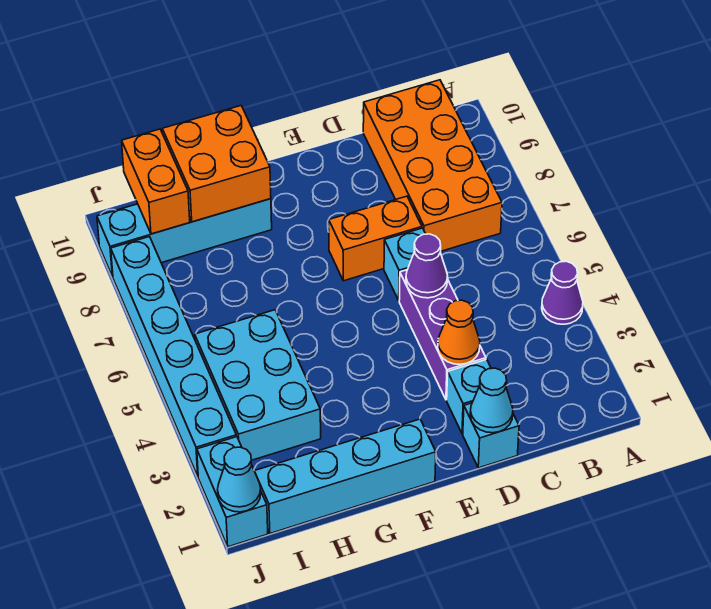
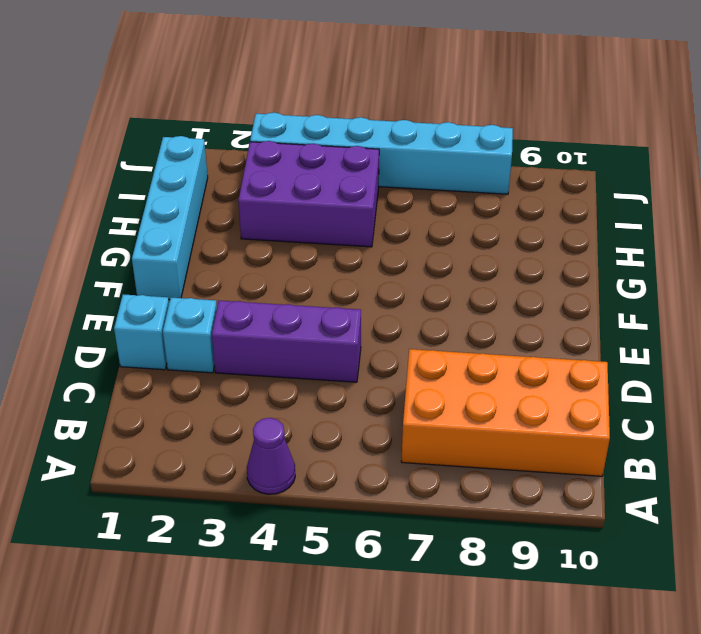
purple brick H3:I5 level 1 -> cyan brick H3:I5 level 1
none -> cyan brick D6 level 1
none -> orange brick D7:E7 level 1
none -> cyan brick G9:J9 level 1

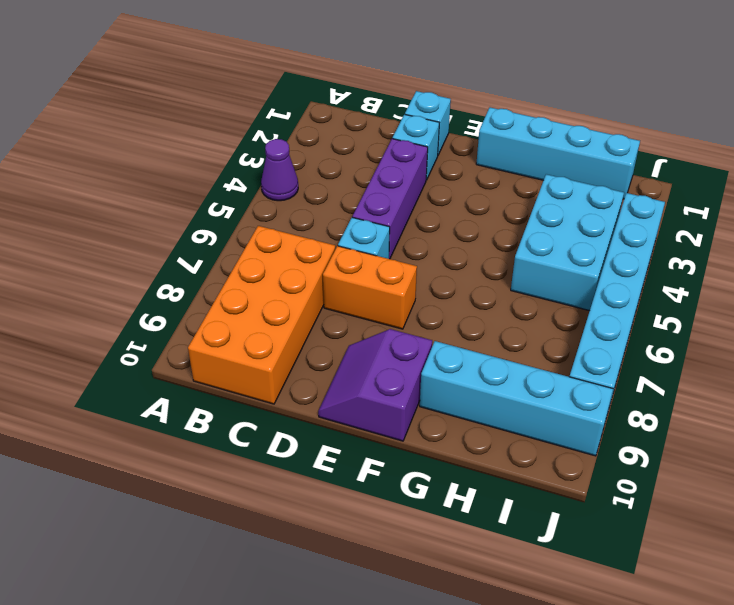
purple slope E9:F10 level 1 top F -> none
none -> cyan brick J1:J2 level 1
none -> cyan cone D1 level 2
none -> orange cone D3 level 2

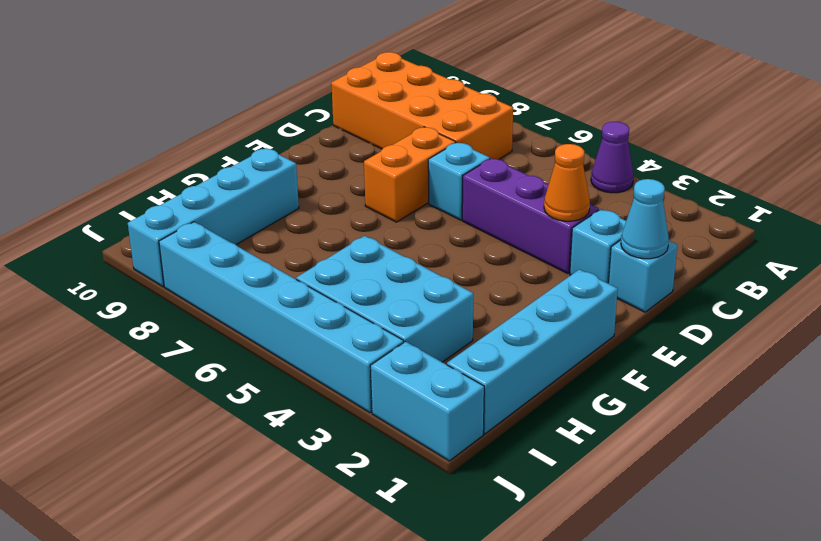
none -> purple cone D5 level 2
none -> orange brick G9:H10 level 2
none -> orange brick I9:I10 level 2

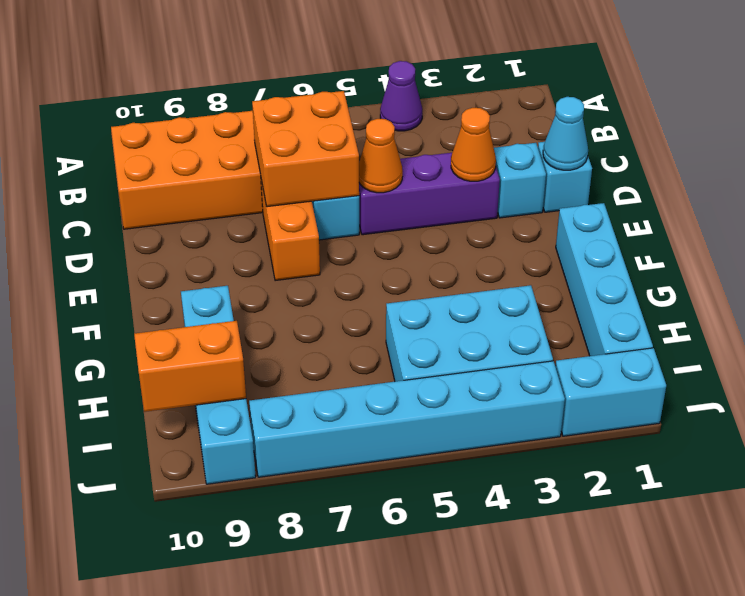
orange brick C6:D7 level 2 -> orange brick G9:H10 level 2
orange cone D5 level 2 -> purple cone D5 level 2
none -> cyan cone J1 level 2

